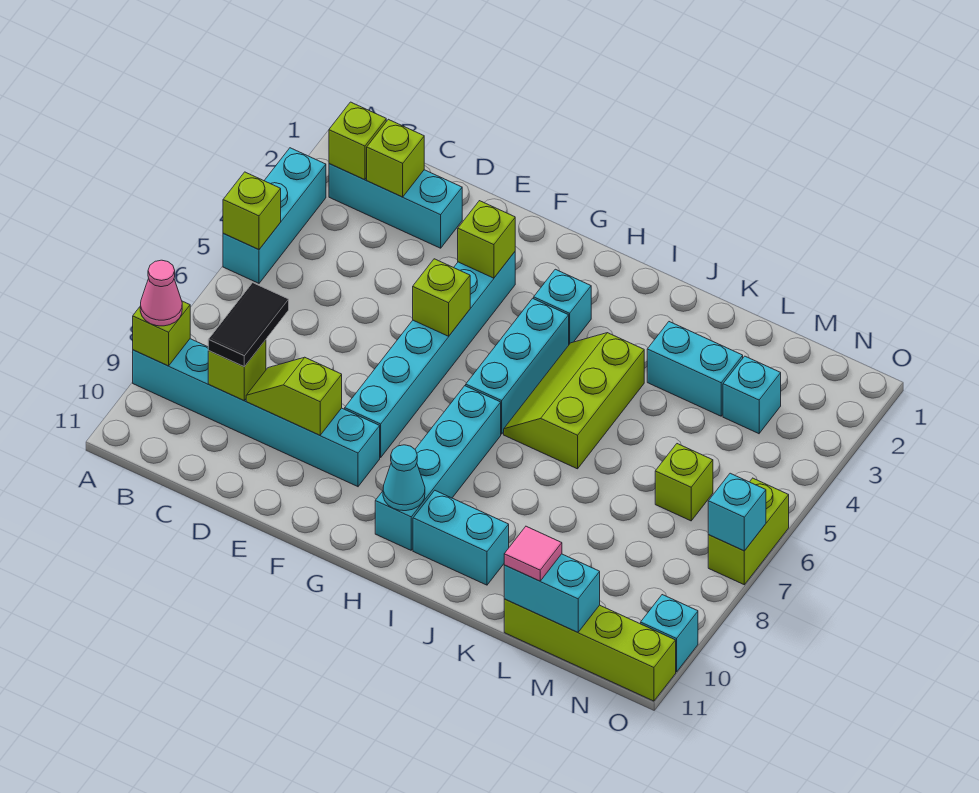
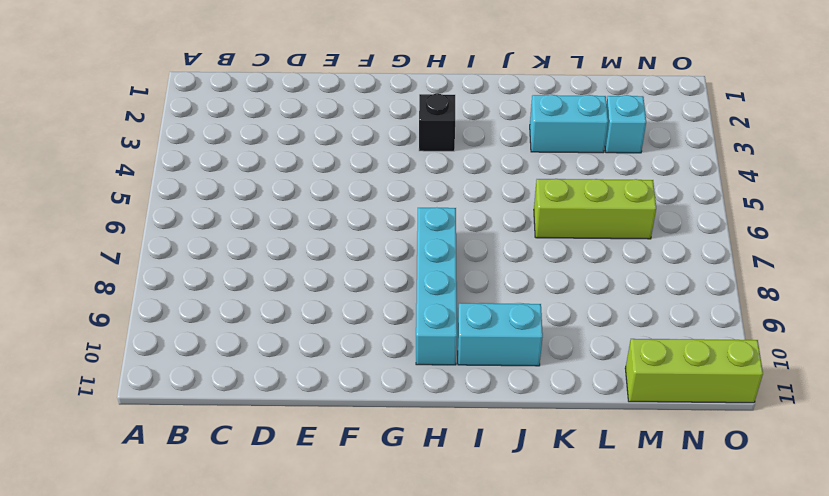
black brick H3 level 1 -> cyan brick H3 level 1
lime brick K6:M6 level 1 -> lime brick M6 level 1
lime brick M11:O11 level 1 -> lime brick L11:O11 level 1
none -> cyan brick A3:A5 level 1
none -> cyan brick A9:F9 level 1
none -> cyan brick B2:D2 level 1

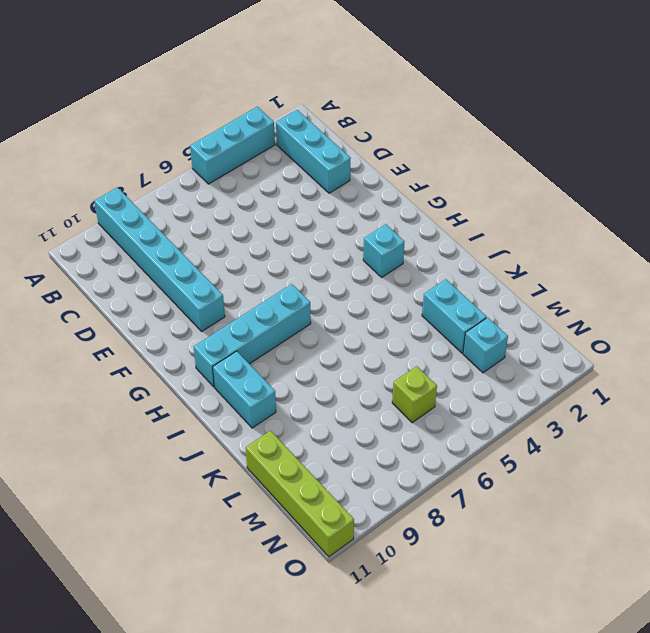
none -> cyan brick F3:F8 level 1
none -> cyan brick H4:H6 level 1
none -> lime slope I4:J6 level 1 top J

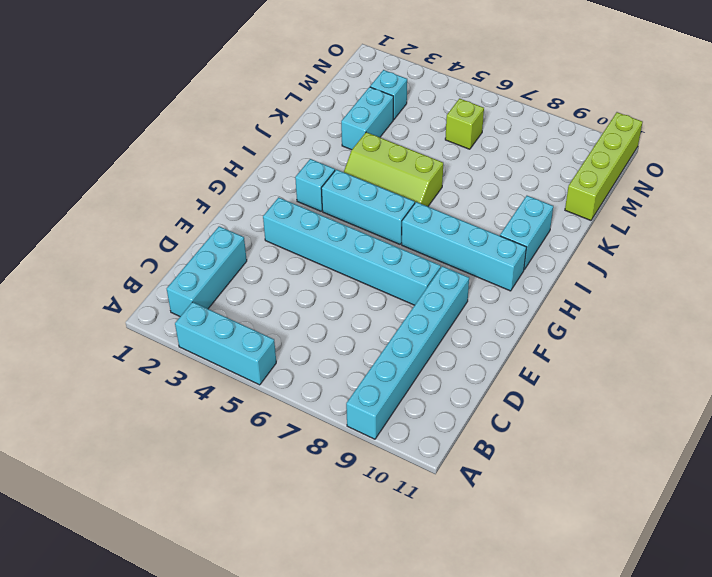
none -> lime brick O6:O7 level 1
none -> cyan brick O10 level 1
none -> lime brick A5 level 2

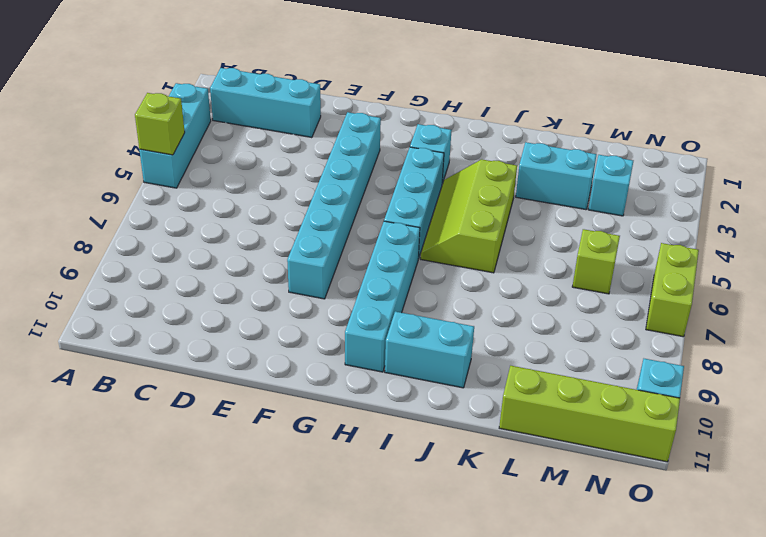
none -> cyan brick A9:F9 level 1
none -> lime brick A9 level 2
none -> lime brick B2 level 2

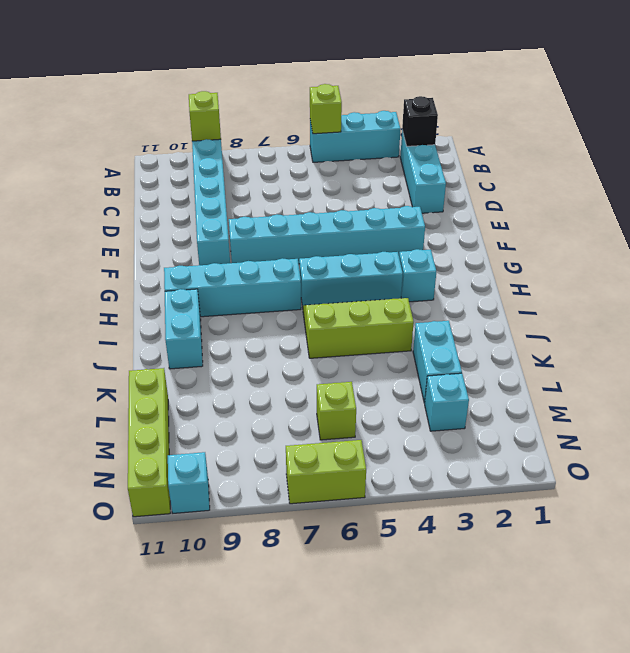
black brick B2 level 2 -> lime brick B2 level 2
none -> lime brick C2 level 2
none -> lime brick C9 level 2
none -> lime slope D9:E9 level 2 top E

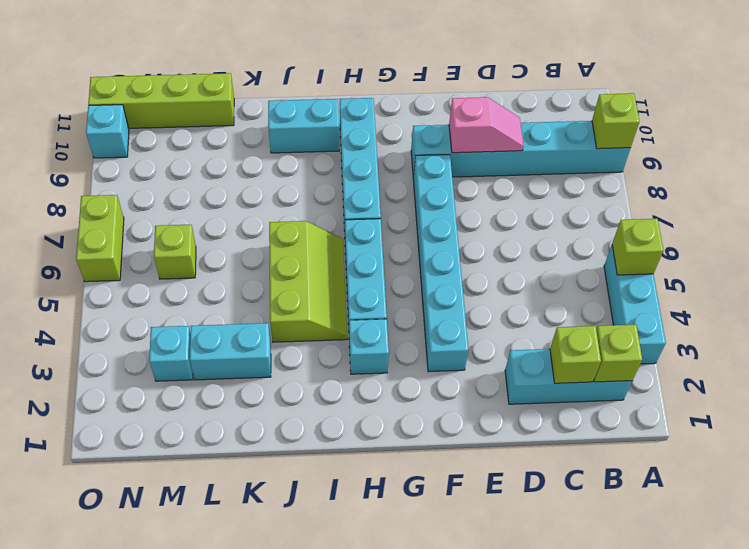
pink slope D9:E9 level 2 top E -> lime slope D9:E9 level 2 top E
none -> lime brick C9 level 2
none -> lime brick F3 level 2
none -> lime brick F5 level 2

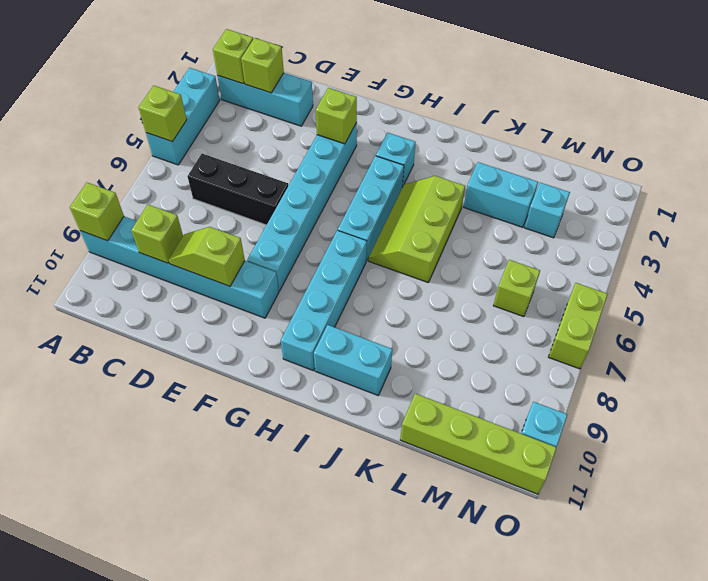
black brick C6:E6 level 1 -> none
none -> lime brick F5 level 2
none -> cyan cone H10 level 2
none -> cyan brick L11:M11 level 2

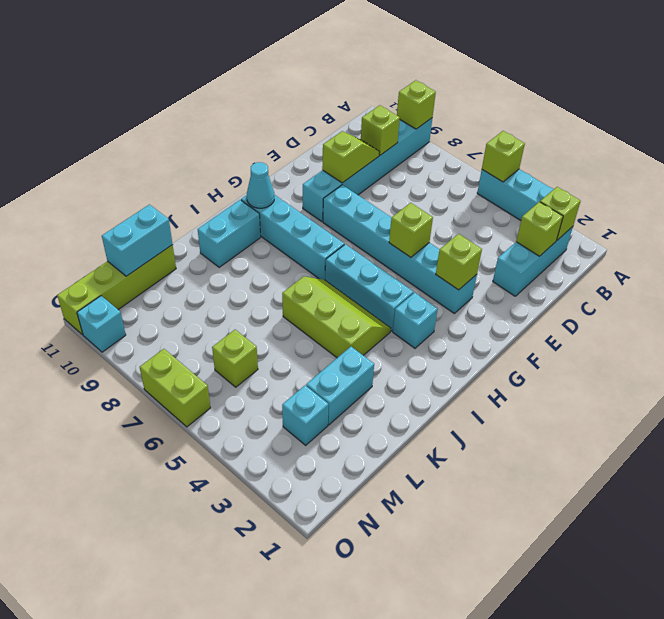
none -> cyan brick O7 level 2
none -> pink cone A9 level 3
none -> black tile C8:C9 level 3

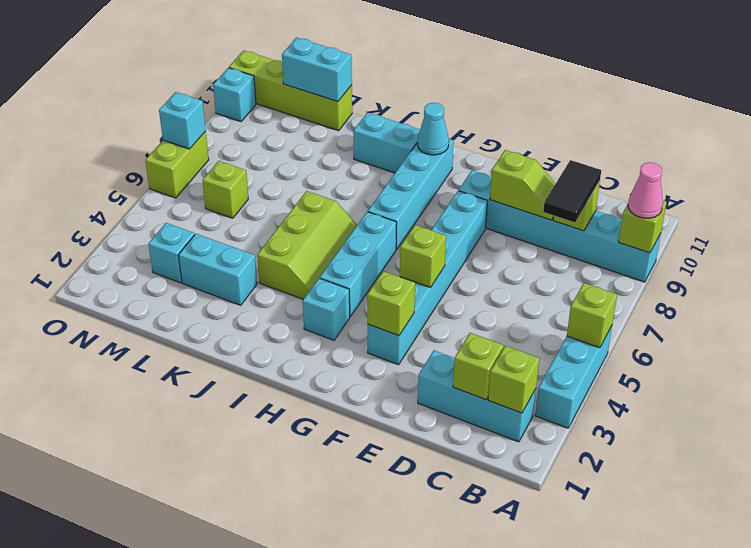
none -> pink tile L11 level 3

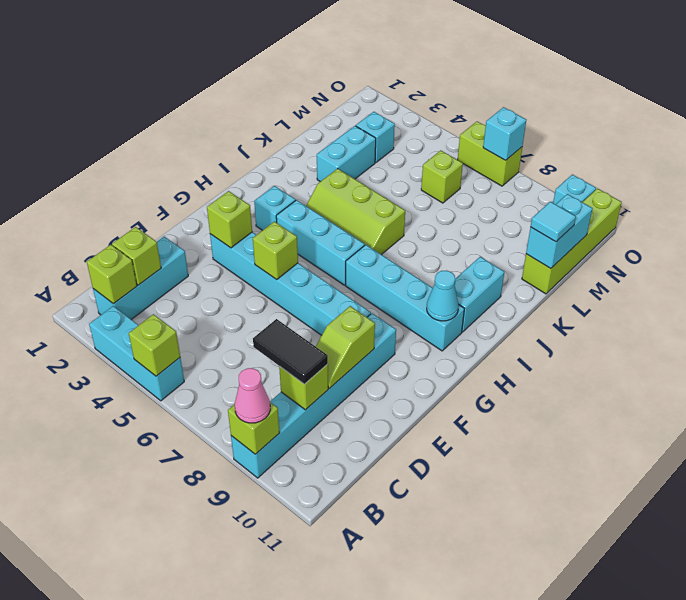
cyan tile L11 level 3 -> pink tile L11 level 3

